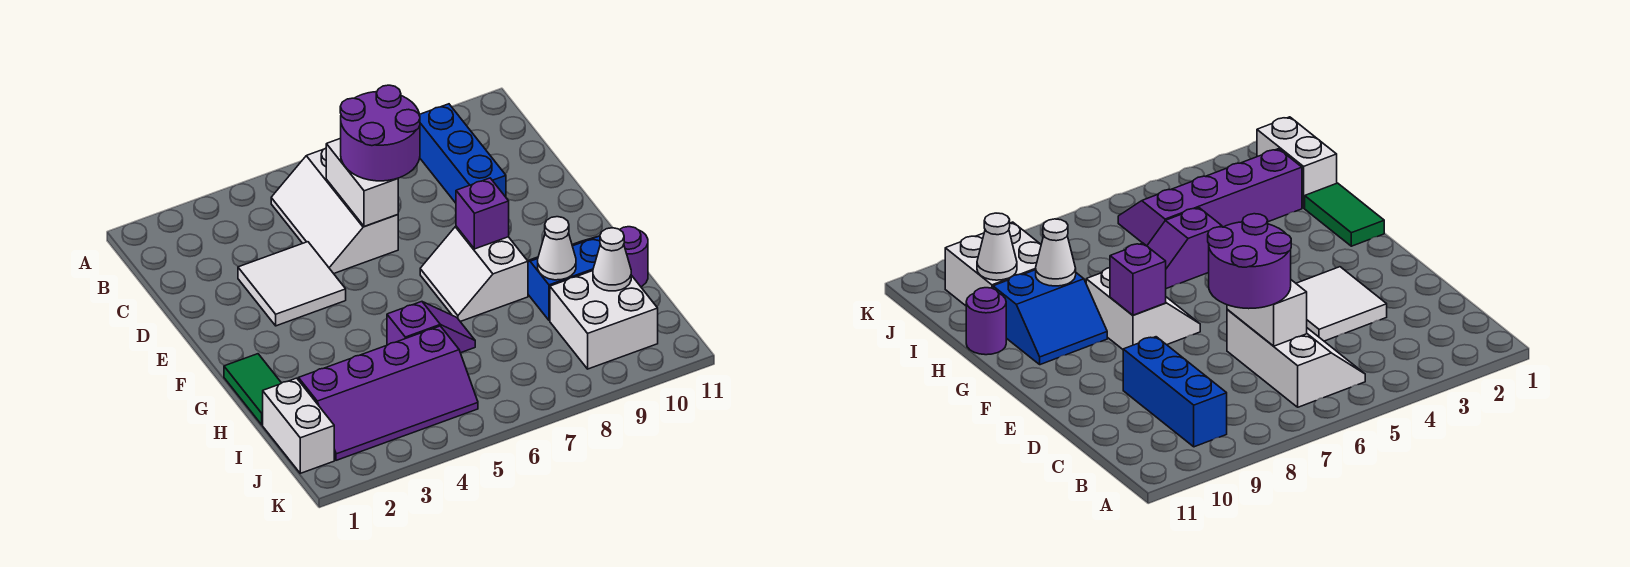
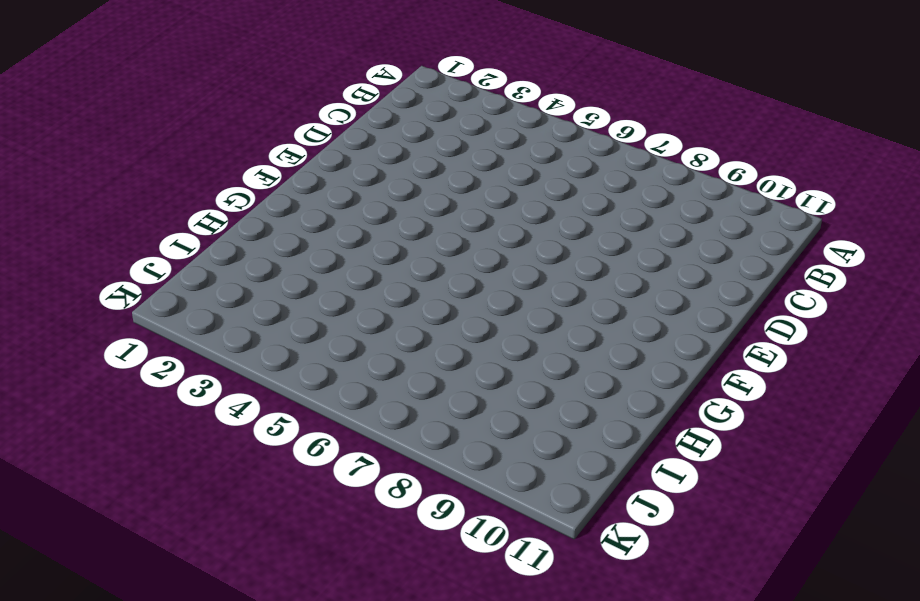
none -> white slope B5:D6 level 1 top 6
none -> blue brick B9:D9 level 1
none -> white tile D3:E4 level 1

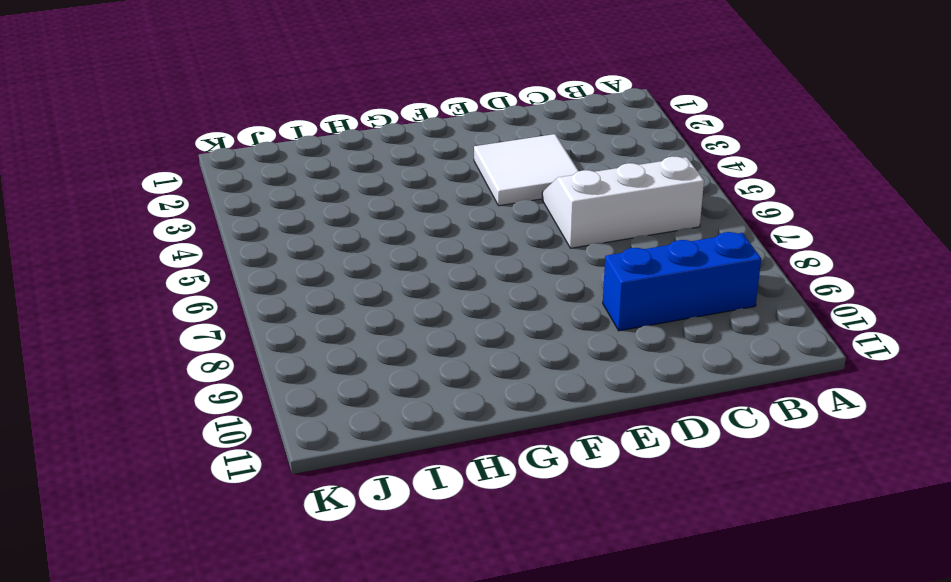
none -> white slope F7:G8 level 1 top 8
none -> green tile G1:H1 level 1
none -> blue slope G9:H10 level 1 top H

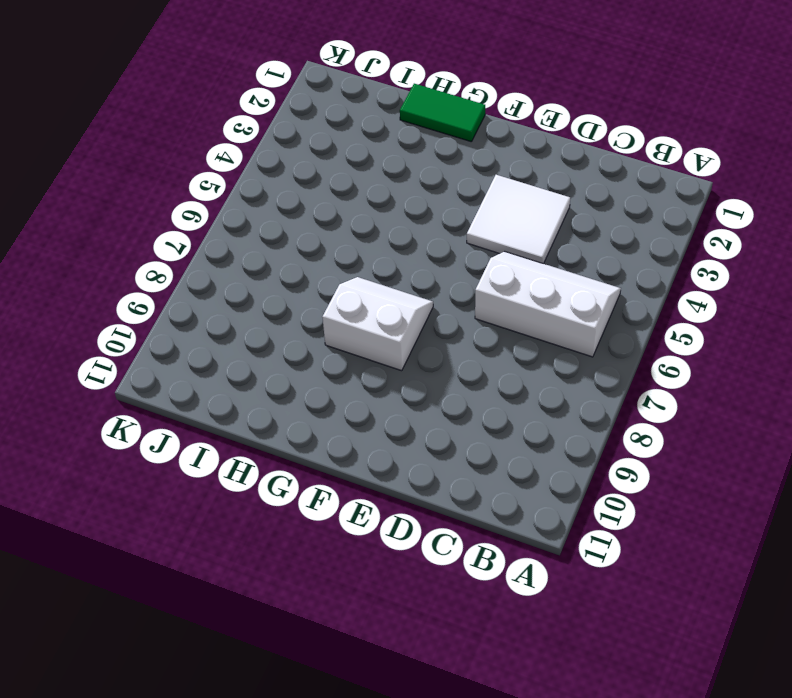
none -> blue brick B9:D9 level 1
none -> blue slope G9:H10 level 1 top H
none -> purple slope H5:H6 level 1 top 5

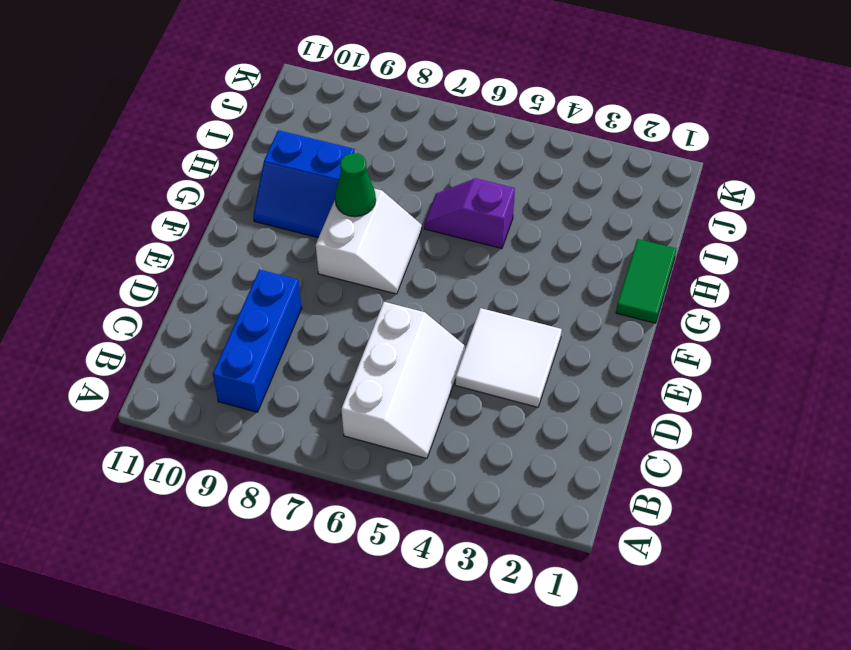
green cone G8 level 2 -> none
none -> purple round brick H11 level 1
none -> white brick I1:J1 level 1
none -> purple slope I2:J5 level 1 top I

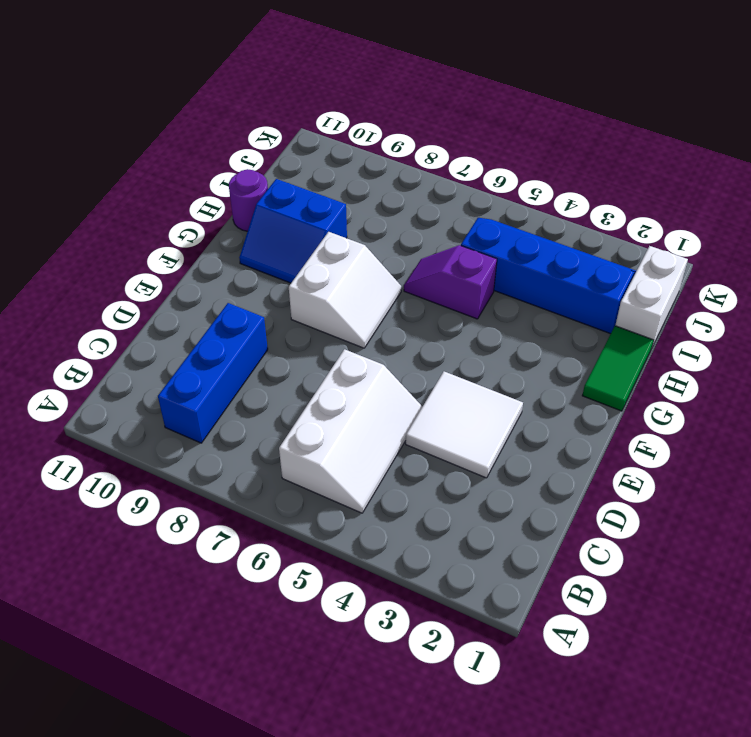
blue slope I2:J5 level 1 top I -> purple slope I2:J5 level 1 top I
none -> white brick I9:J10 level 1
none -> white brick C6:D6 level 2
none -> purple brick F8 level 2

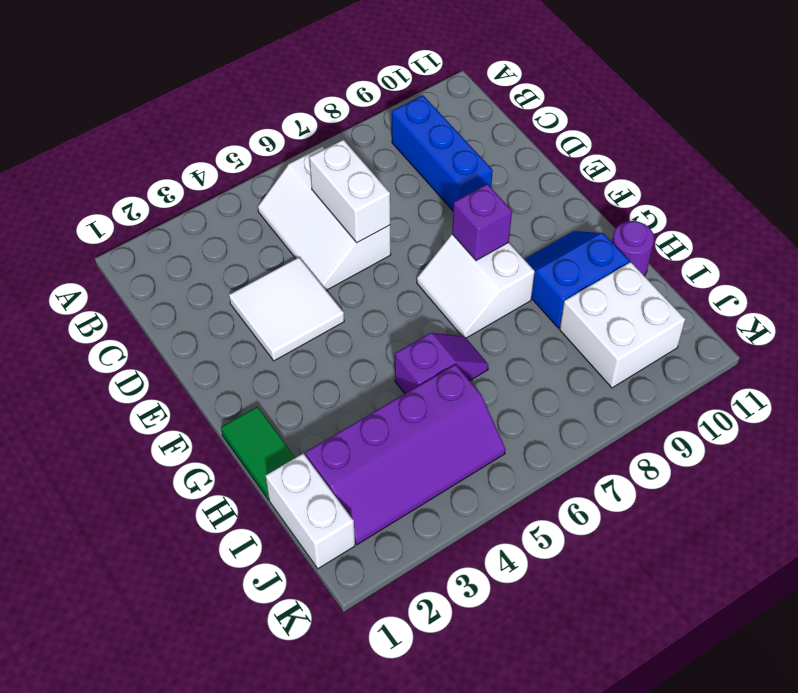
none -> white cone H9 level 2
none -> white cone I10 level 2
none -> purple round brick C6:D7 level 3

